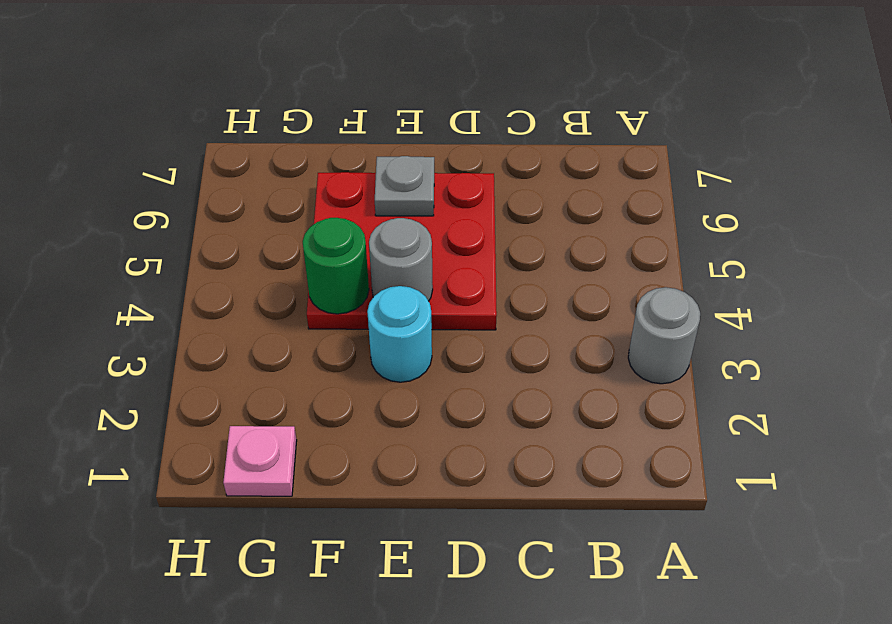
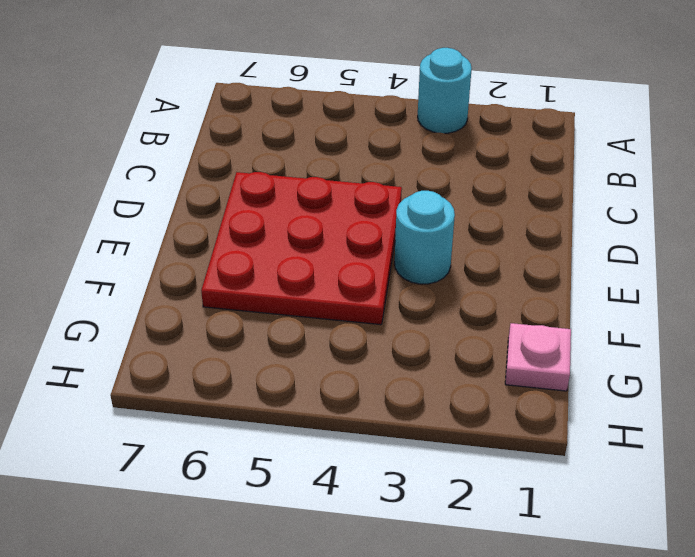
cyan round brick A3 level 1 -> grey round brick A3 level 1
none -> grey round brick E4 level 2
none -> grey plate E6 level 2

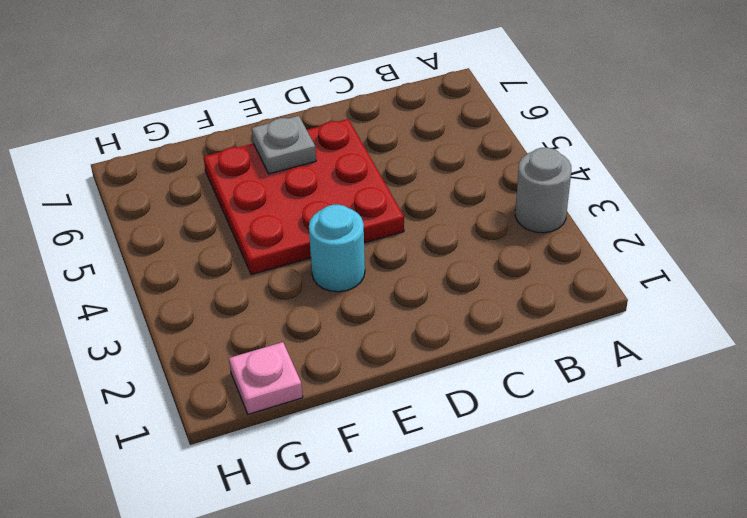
none -> grey round brick E4 level 2
none -> green round brick F4 level 2

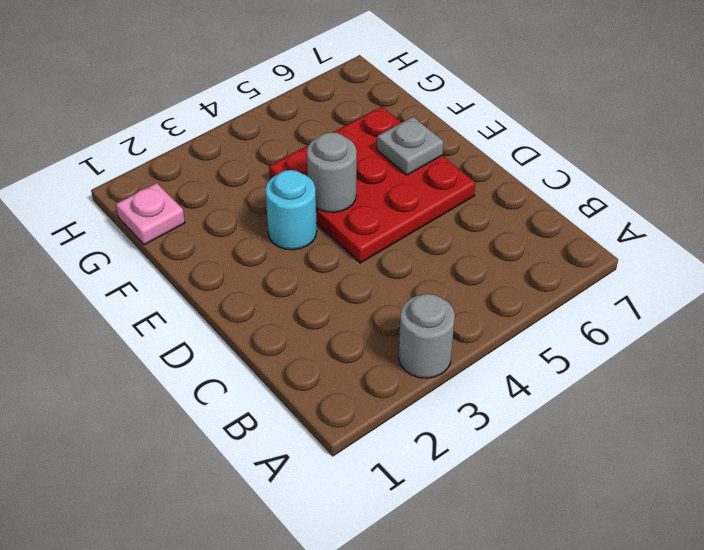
none -> green round brick F4 level 2

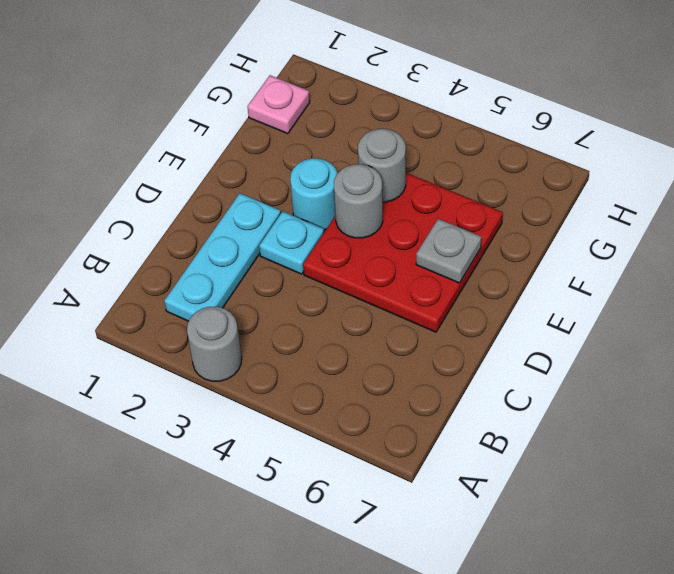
cyan plate B2:D2 level 1 -> none
cyan plate D3 level 1 -> none
grey round brick F4 level 2 -> green round brick F4 level 2

